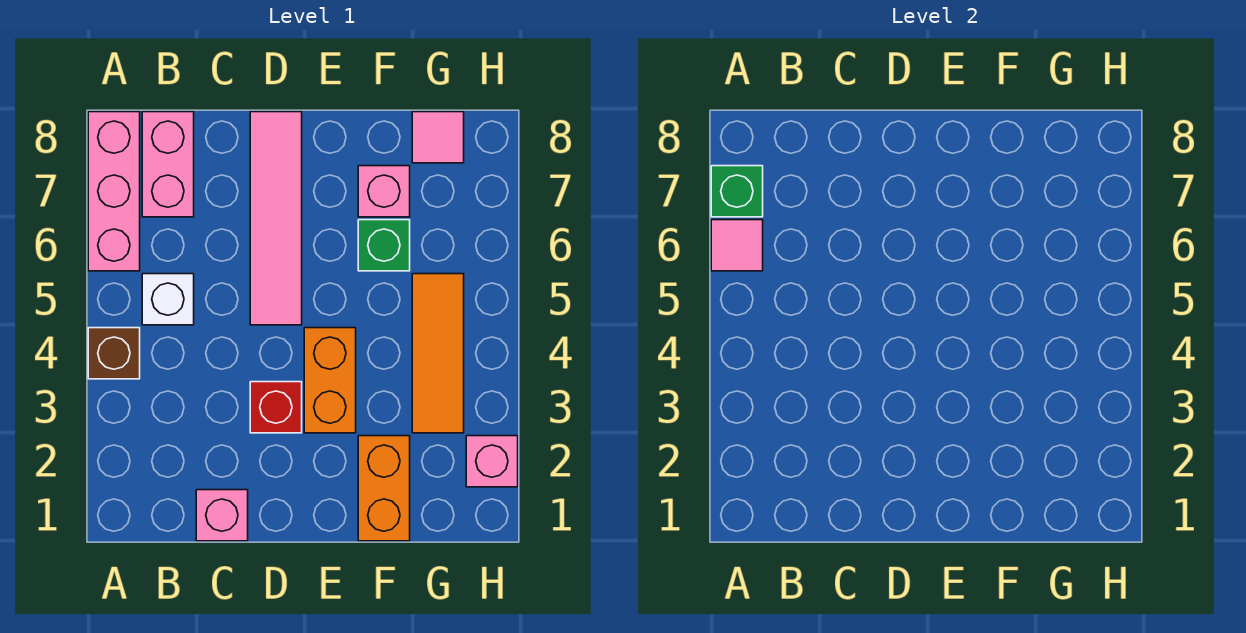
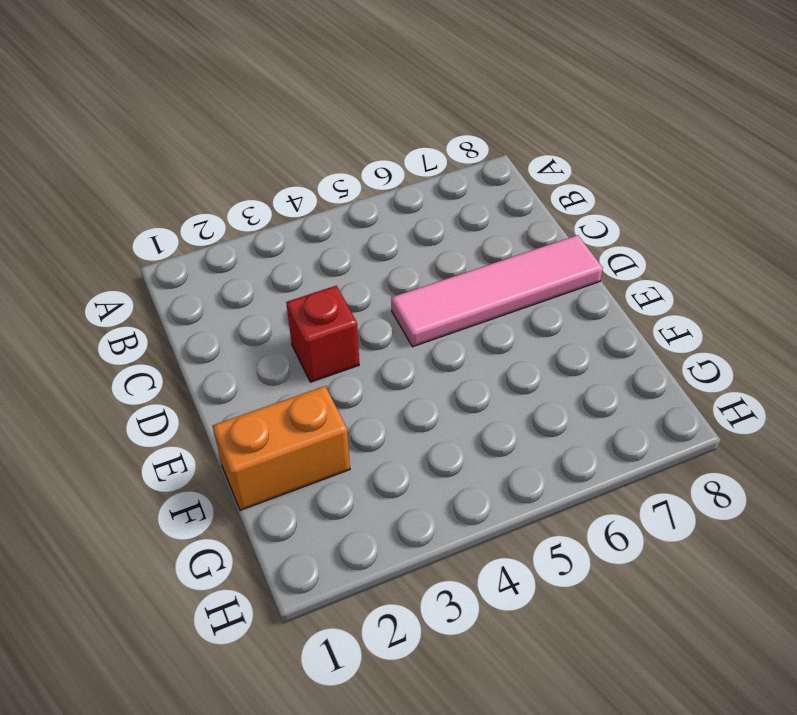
none -> brown brick A4 level 1
none -> pink brick A6:A8 level 1
none -> white brick B5 level 1

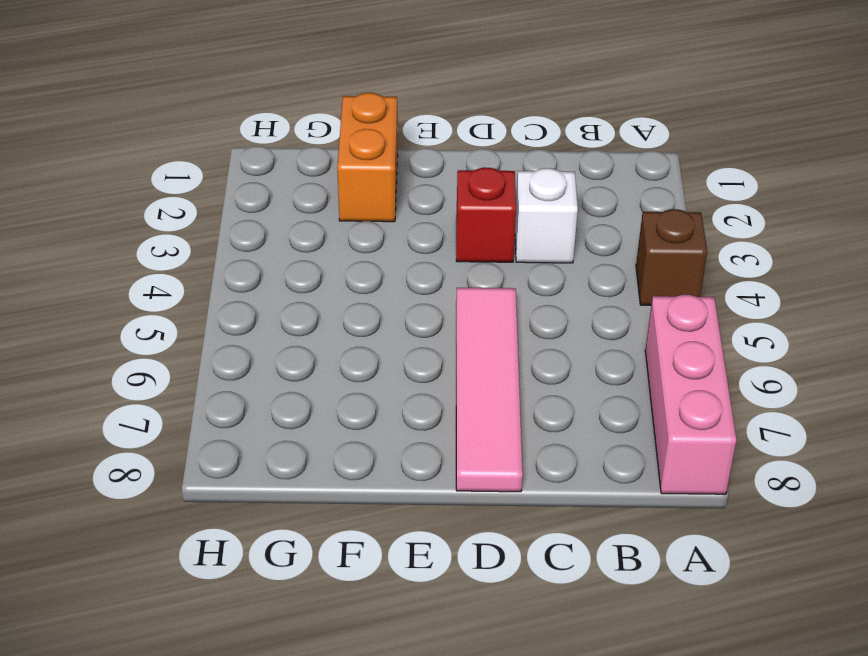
white brick C3 level 1 -> white brick B5 level 1
none -> pink brick B7:B8 level 1
none -> pink brick C1 level 1
none -> orange brick E3:E4 level 1

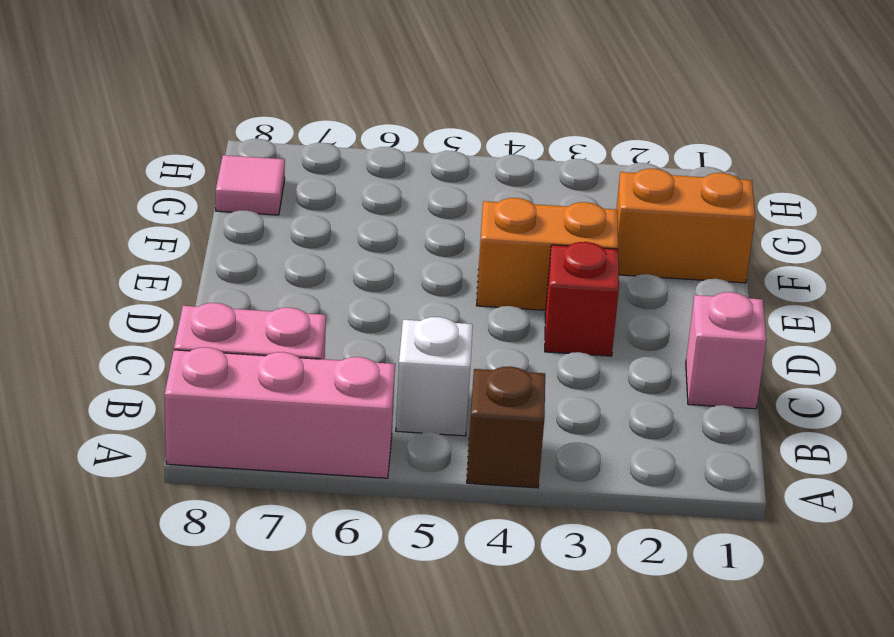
none -> pink tile D5:D8 level 1
none -> green brick F6 level 1
none -> pink brick F7 level 1

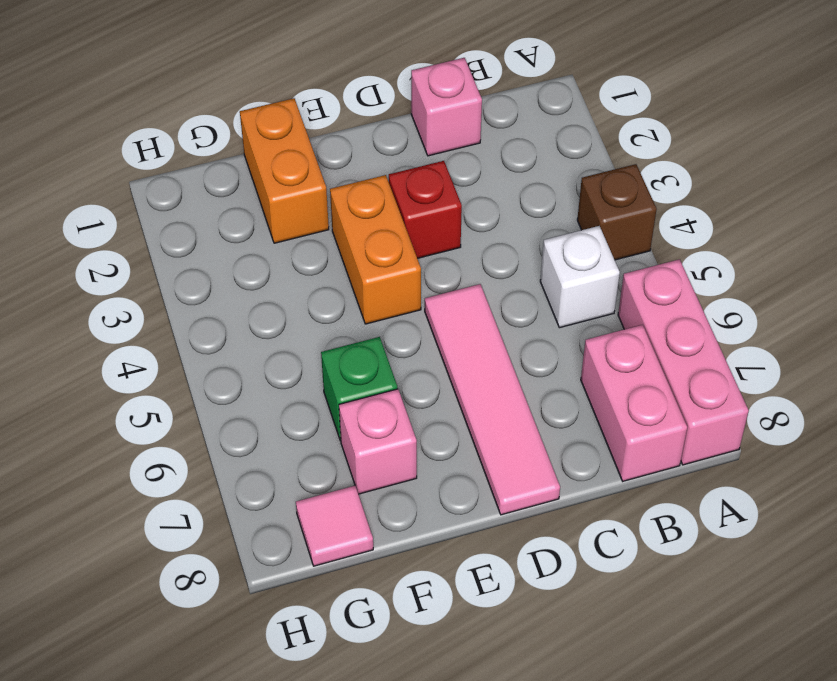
none -> orange tile G3:G5 level 1
none -> pink brick H2 level 1
none -> pink tile A6 level 2

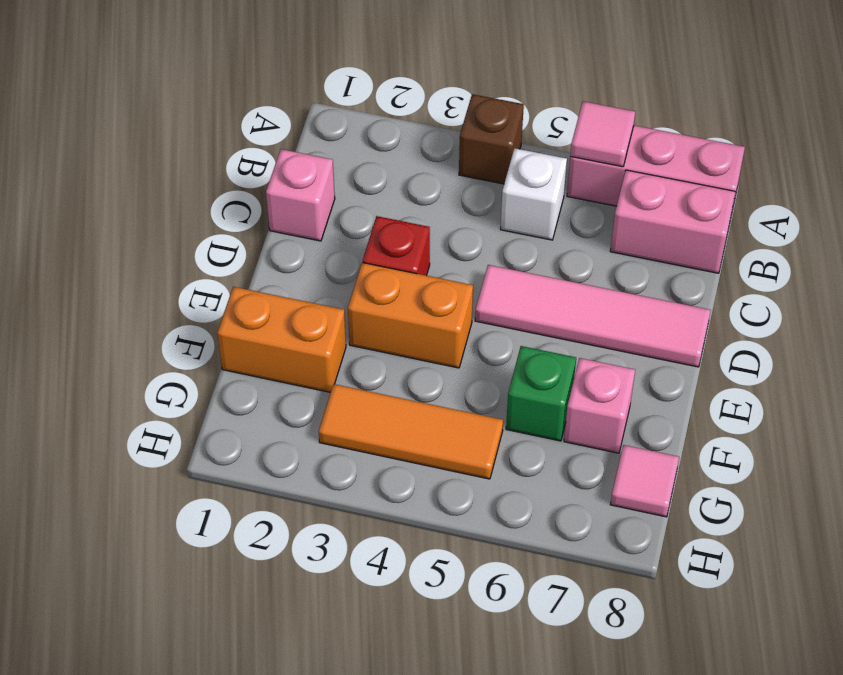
none -> pink brick H2 level 1
none -> green brick A7 level 2

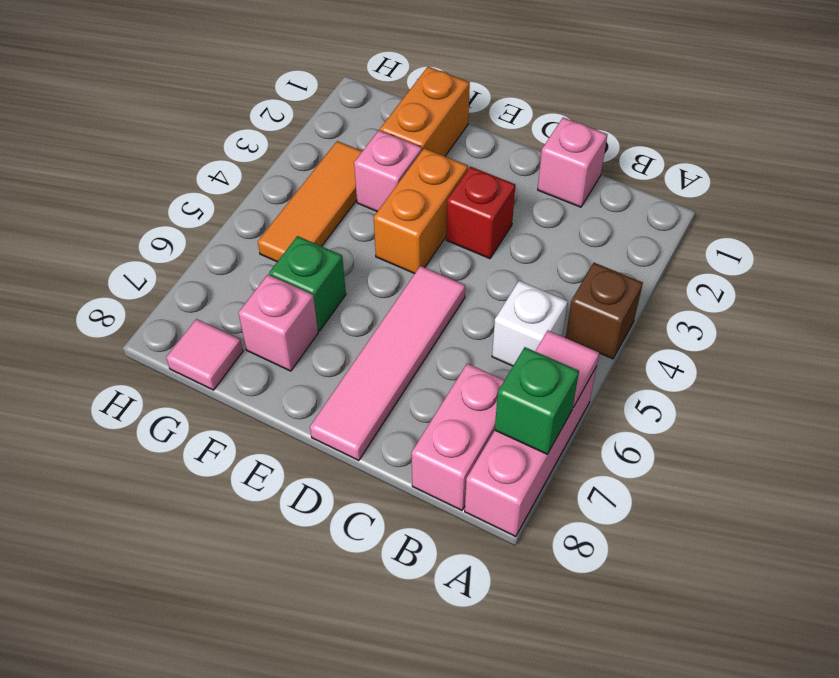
pink brick F3 level 1 -> pink brick H2 level 1

